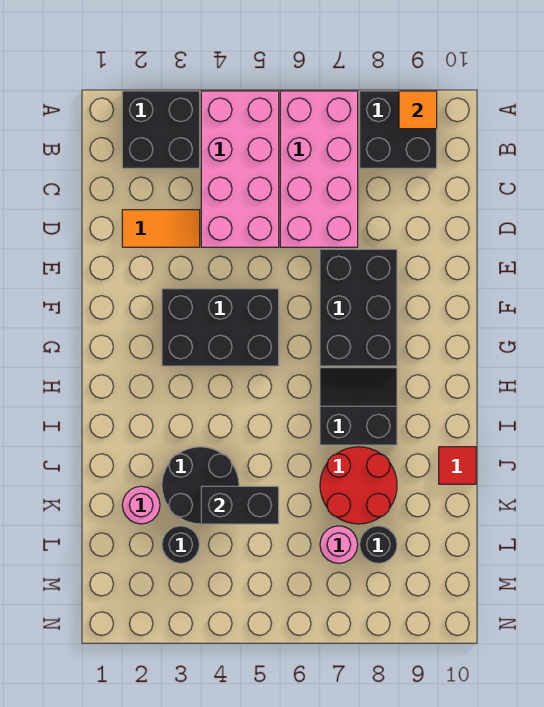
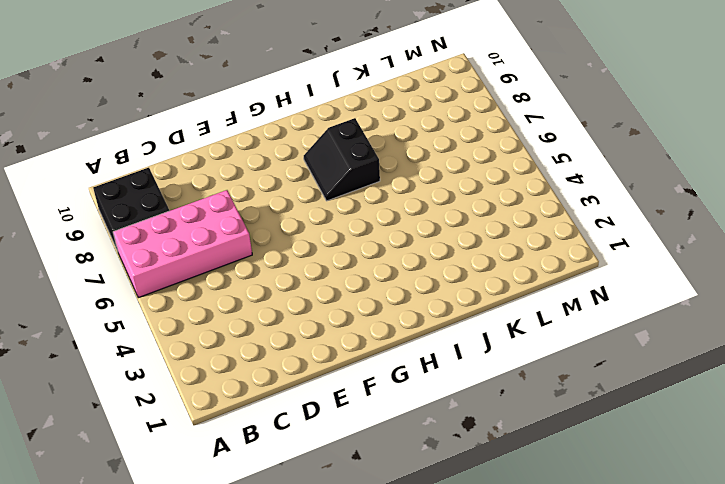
none -> black brick A2:B3 level 1
none -> pink brick A4:D5 level 1
none -> orange tile D2:D3 level 1

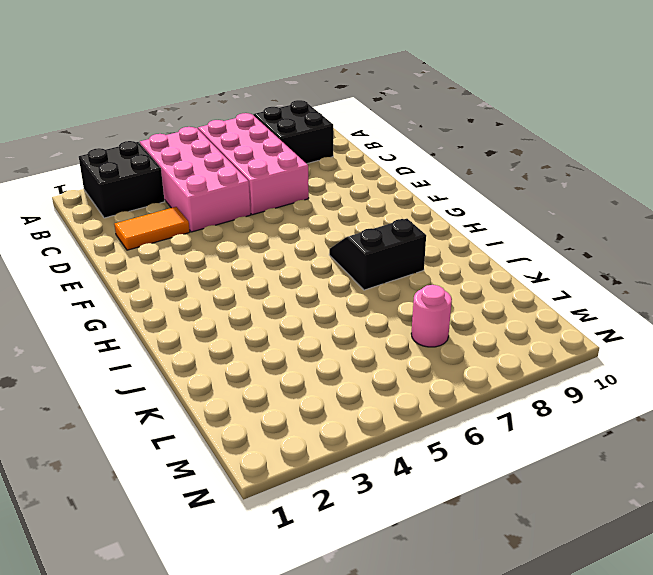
none -> black brick E7:G8 level 1
none -> black brick F3:G5 level 1
none -> black round brick J3:K4 level 1

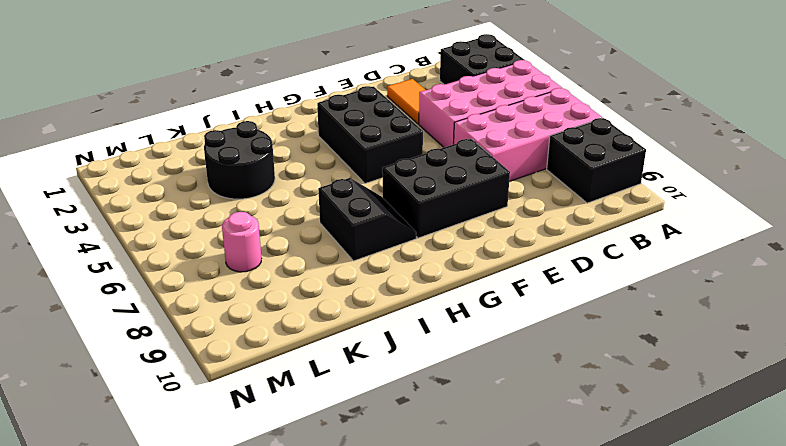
none -> red round brick J7:K8 level 1
none -> red tile J10 level 1
none -> pink round brick K2 level 1

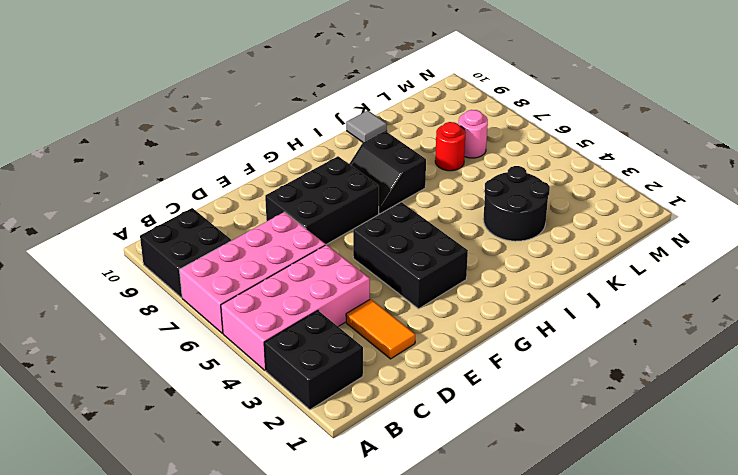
grey tile J10 level 1 -> red tile J10 level 1
red round brick K7 level 1 -> red round brick J7:K8 level 1
none -> pink round brick K2 level 1
none -> black round brick L3 level 1
none -> black round brick L8 level 1

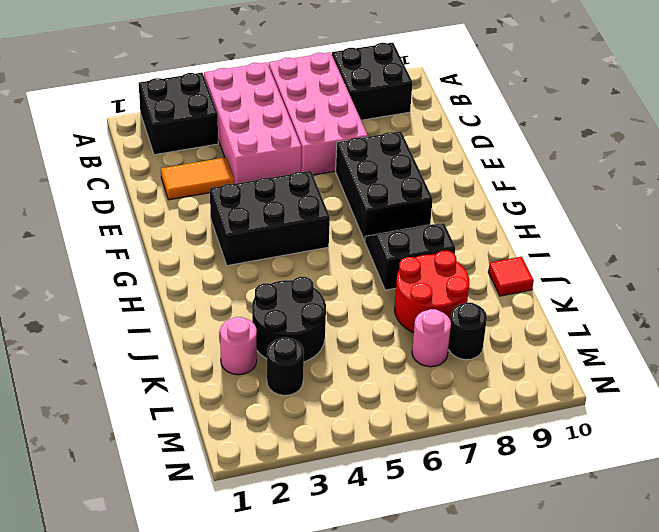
none -> orange tile A9 level 2
none -> black brick K4:K5 level 2

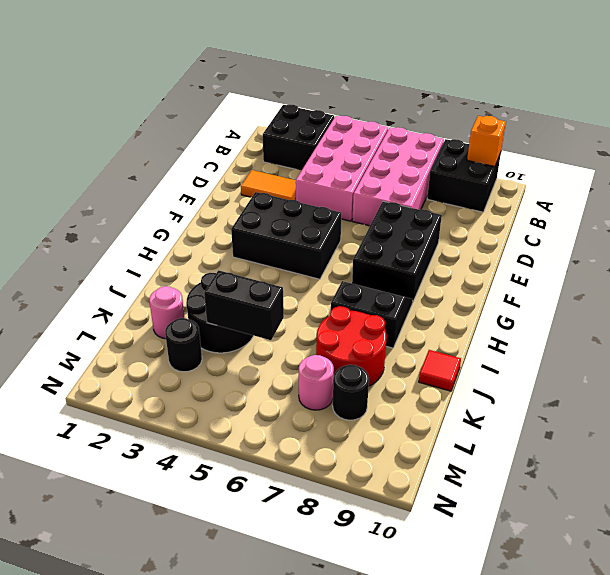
orange brick A9 level 2 -> orange tile A9 level 2

